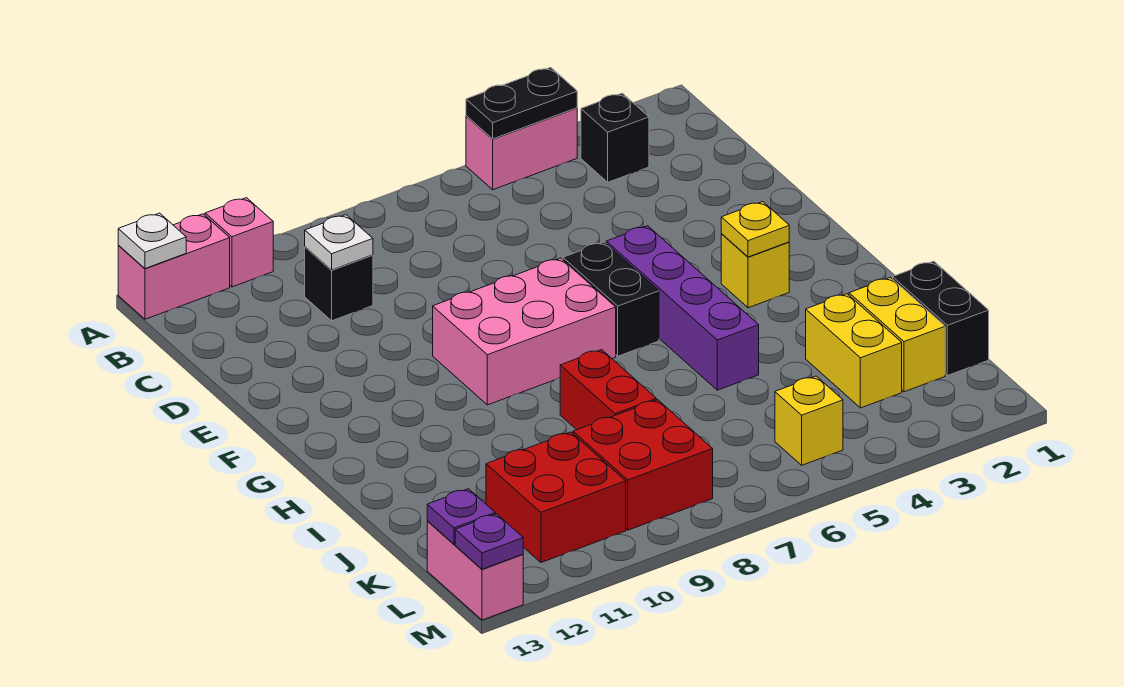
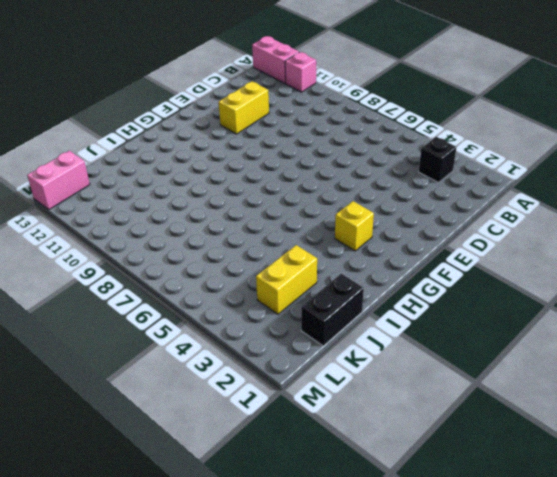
yellow brick D11:E11 level 1 -> yellow brick J2:K2 level 1
none -> pink brick A4:A5 level 1
none -> black brick C10 level 1
none -> purple brick F5:I5 level 1

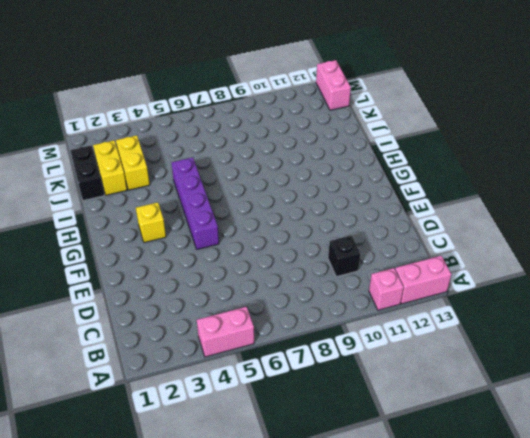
none -> black brick B3 level 1
none -> black brick F6:G6 level 1
none -> pink brick F7:G9 level 1

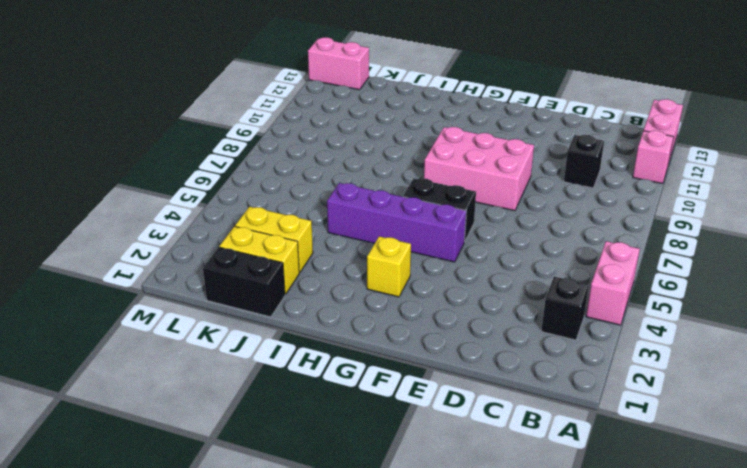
pink brick E8:G9 level 1 -> pink brick F7:G9 level 1
none -> red brick I8:J8 level 1
none -> red brick K8:L9 level 1
none -> red brick K10:L11 level 1

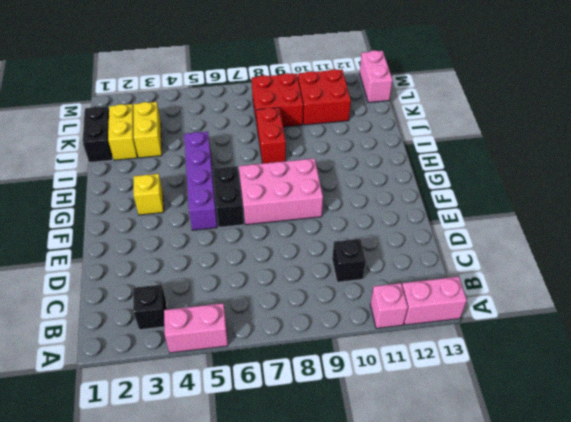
none -> yellow brick L5 level 1
none -> black plate A4:A5 level 2
none -> white plate A13 level 2

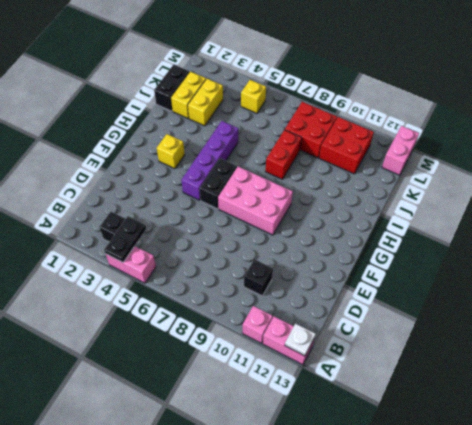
black plate A4:B4 level 2 -> black plate A4:A5 level 2
none -> white plate C10 level 2
none -> yellow plate G3 level 2
none -> purple plate L13 level 2

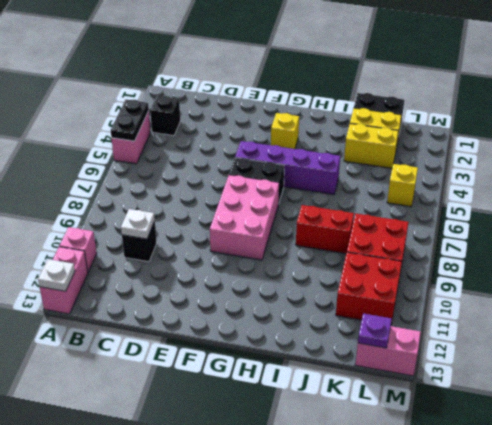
none -> yellow plate G3 level 2
none -> purple plate M13 level 2

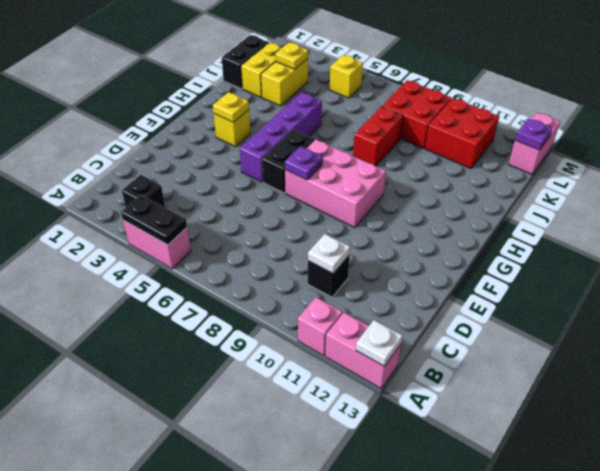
purple plate F7 level 2 -> purple plate M13 level 2
yellow plate K3 level 2 -> none

